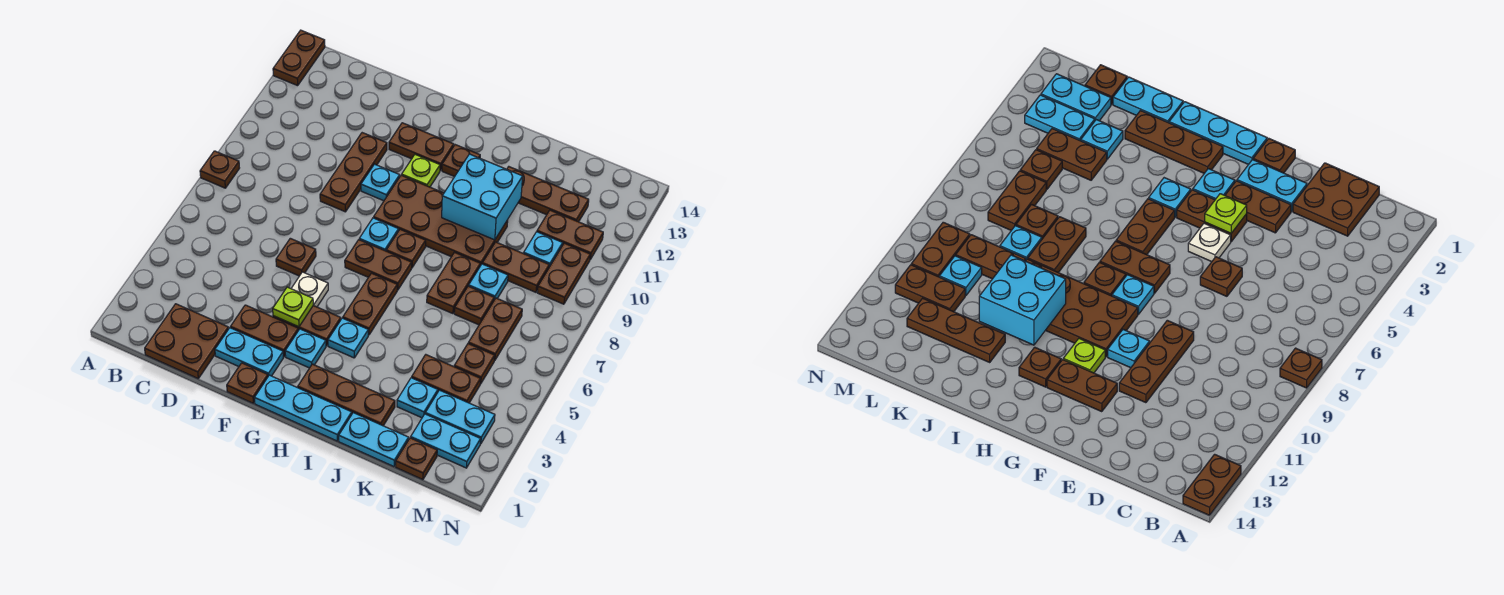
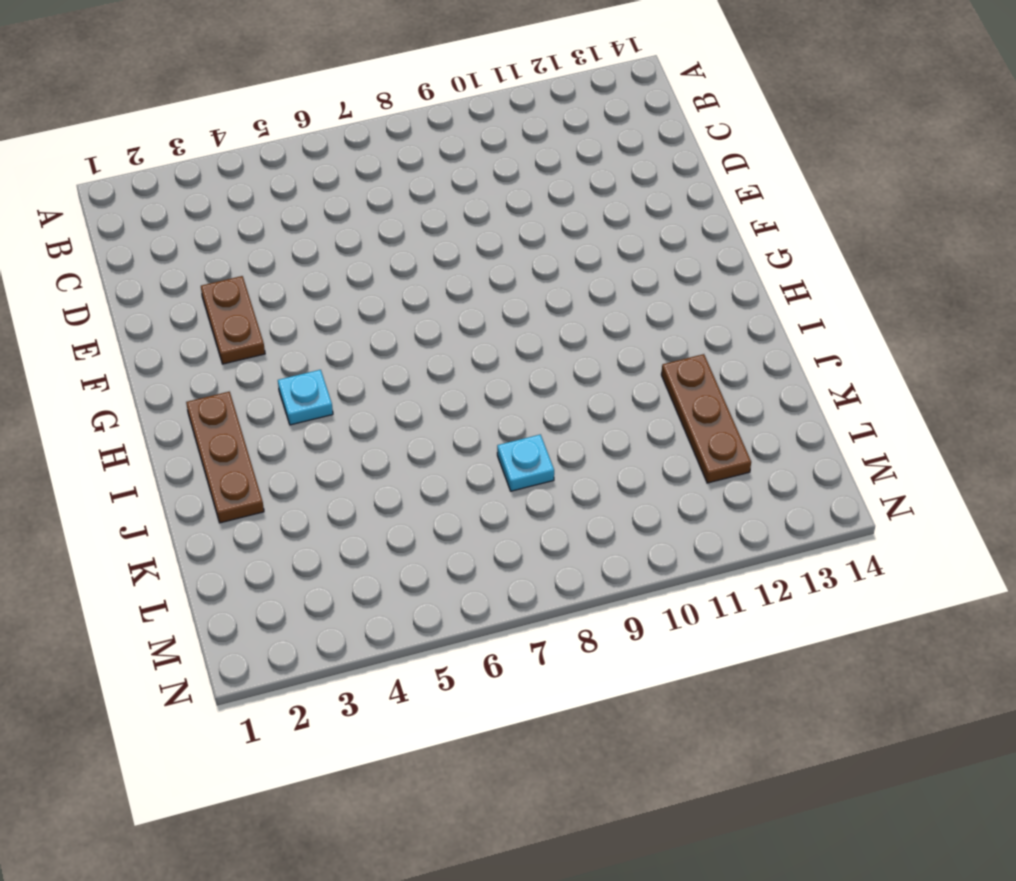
none -> brown plate A8 level 1
none -> brown plate A13:A14 level 1
none -> brown plate C1:D2 level 1
none -> cyan plate E2:F2 level 1

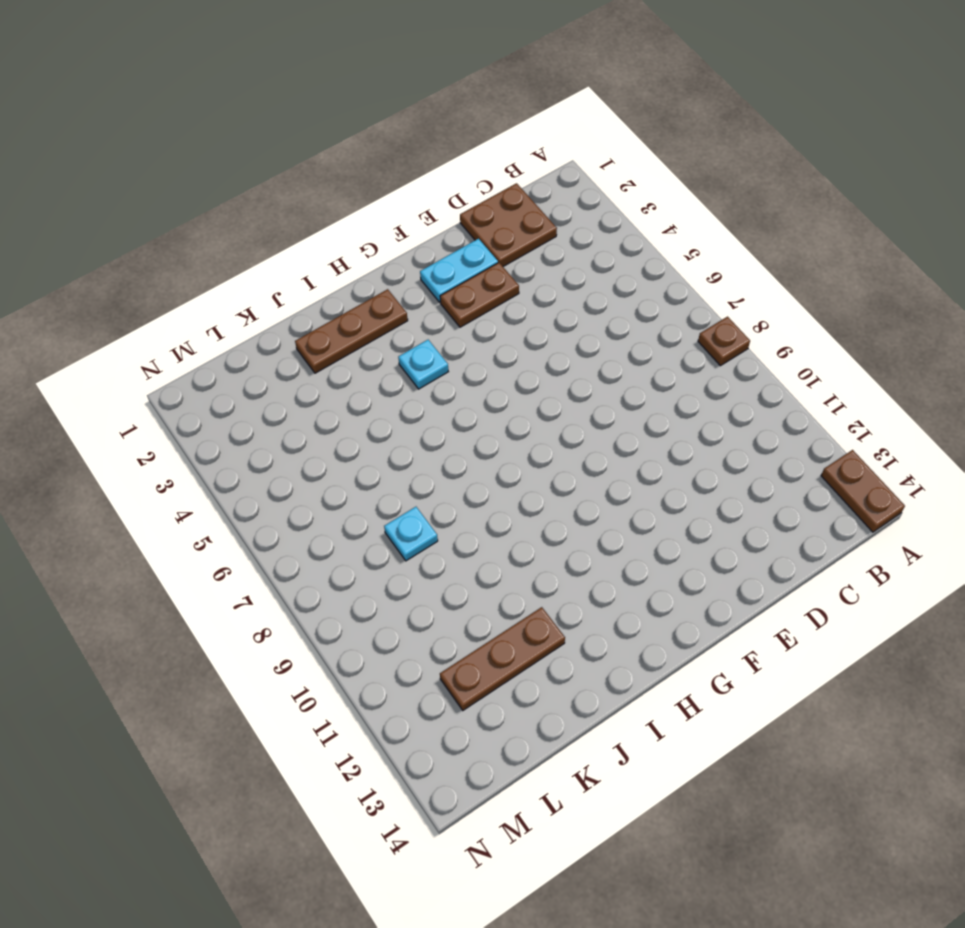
none -> brown plate E6 level 1
none -> brown plate E9:E11 level 1
none -> brown plate F1 level 1
none -> brown plate F4:G4 level 1

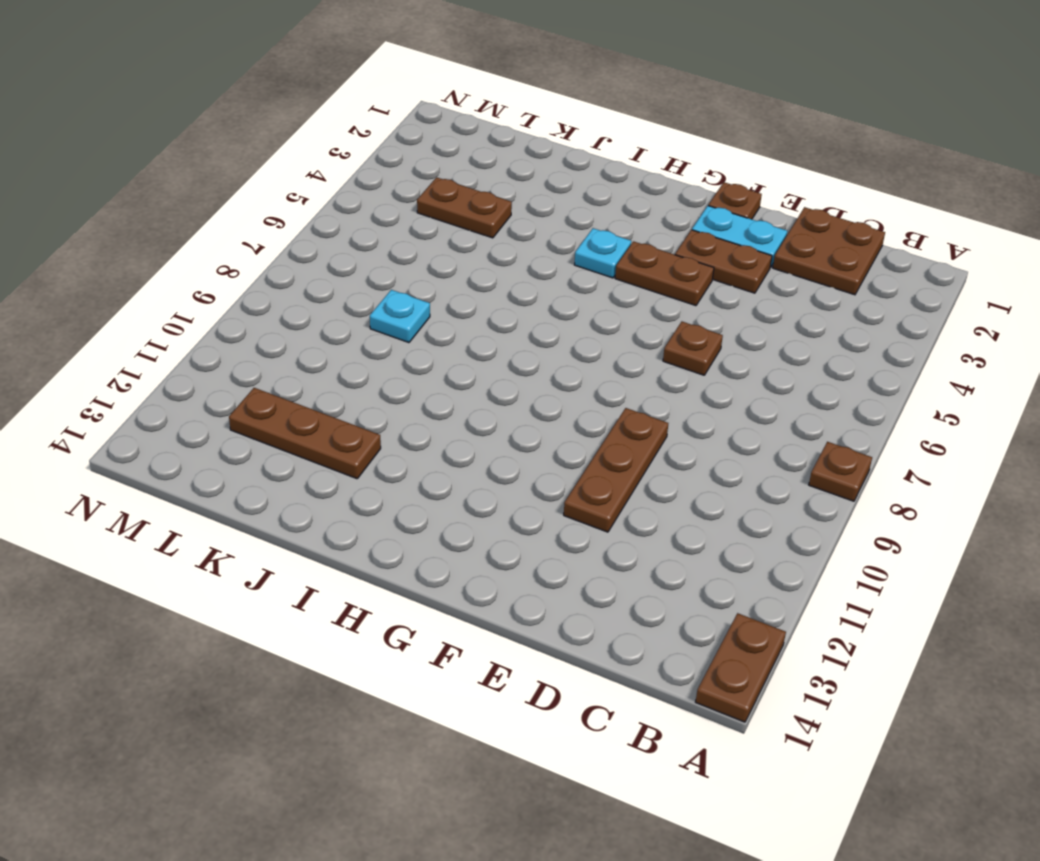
none -> white plate F5 level 1
none -> cyan plate F10 level 1
none -> brown plate F12:G12 level 1
none -> cyan plate G1:I1 level 1

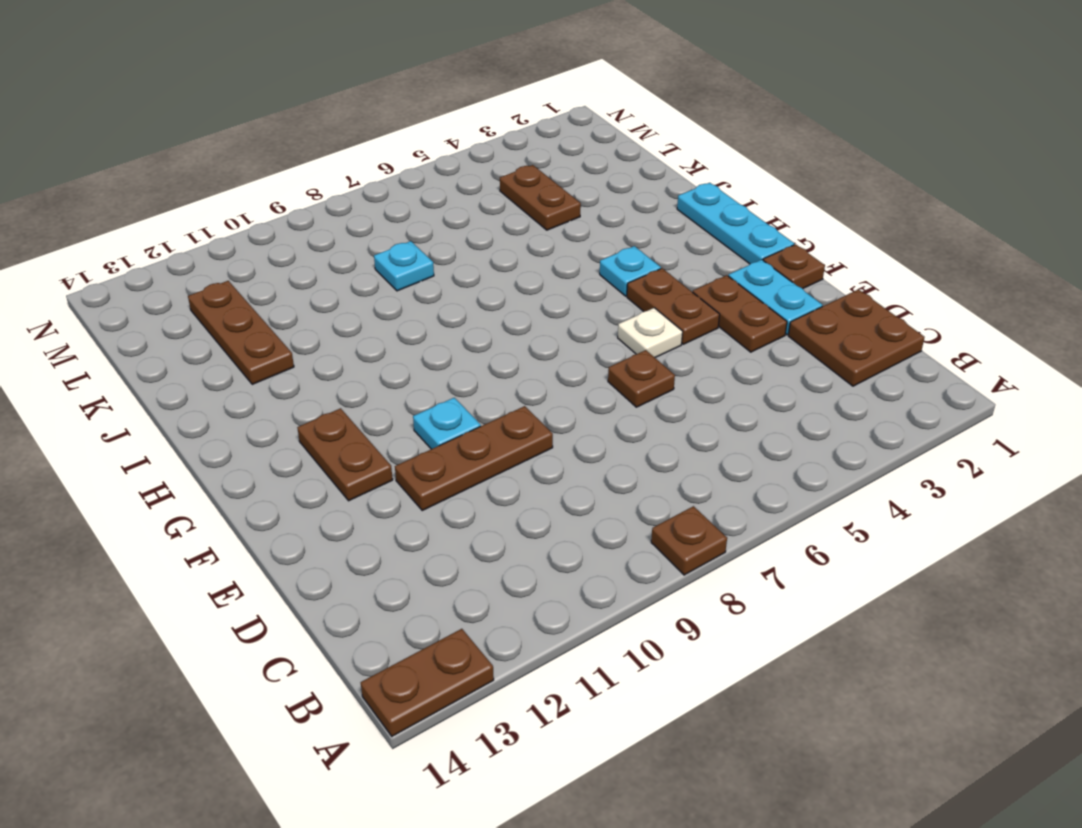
none -> cyan plate G3 level 1
none -> brown plate G7:H7 level 1
none -> cyan plate G8 level 1
none -> brown plate G9:J10 level 1

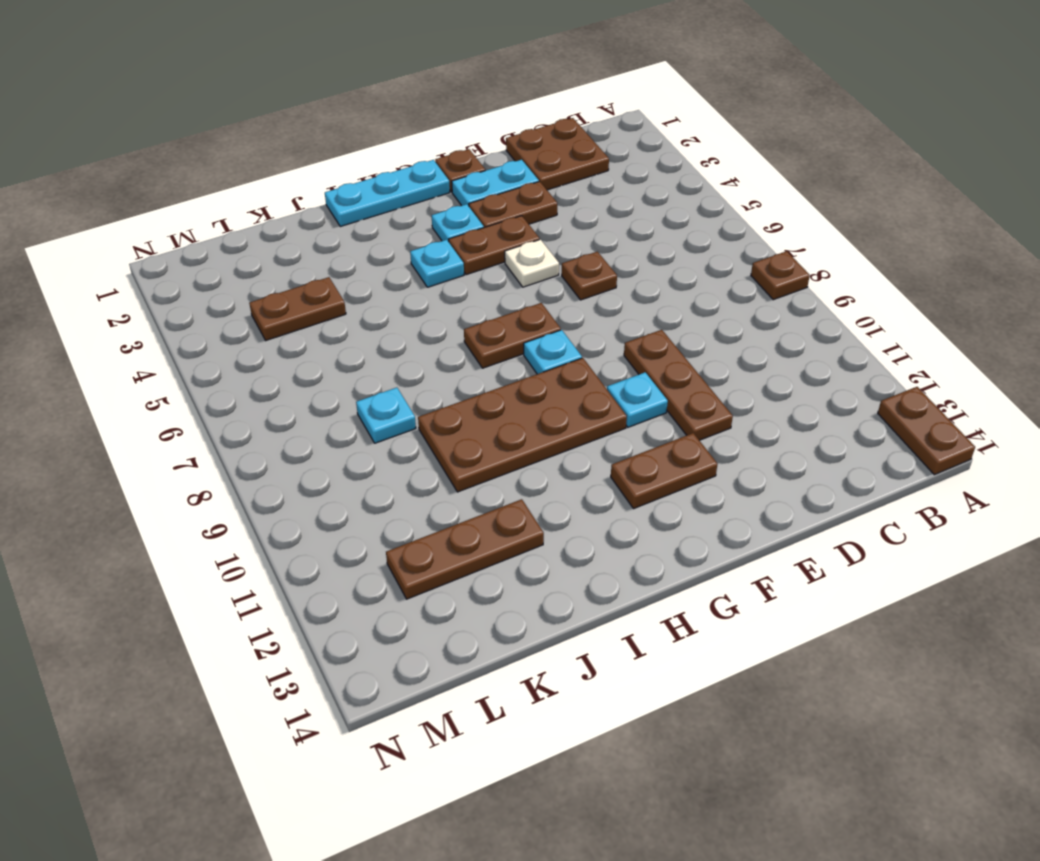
none -> lime plate G11 level 1
none -> brown plate H2:J2 level 1
none -> brown plate H5:H6 level 1
none -> brown plate H8 level 1

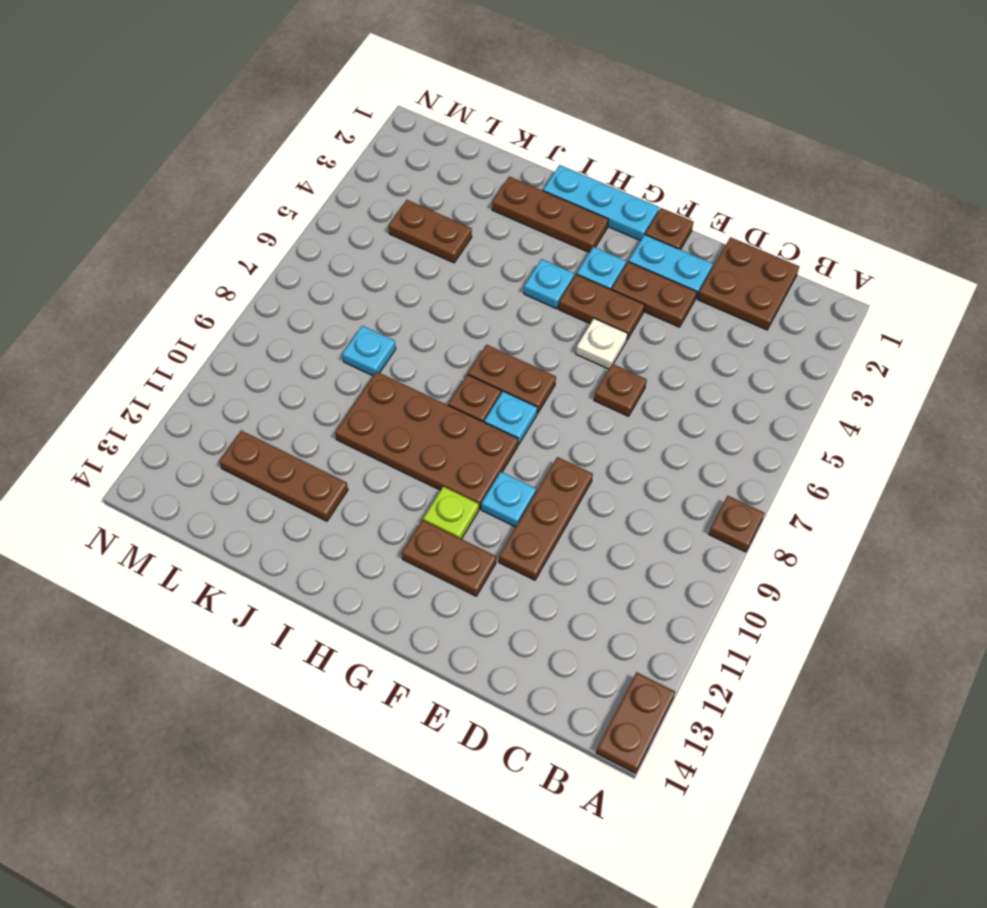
none -> brown plate H5:H6 level 1
none -> brown plate H12 level 1
none -> cyan plate J1:K1 level 1
none -> brown plate J7:J8 level 1

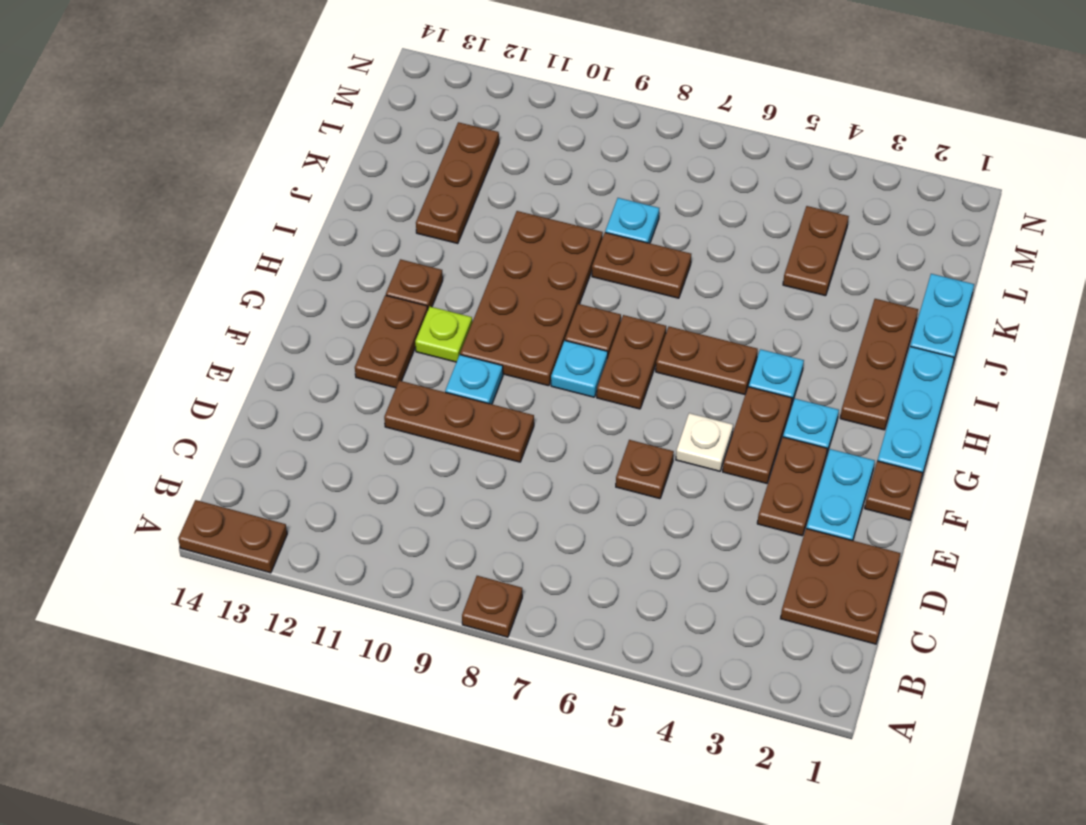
none -> cyan plate K3 level 1
none -> brown plate K7 level 1
none -> brown plate K9:L9 level 1
none -> brown plate L1 level 1

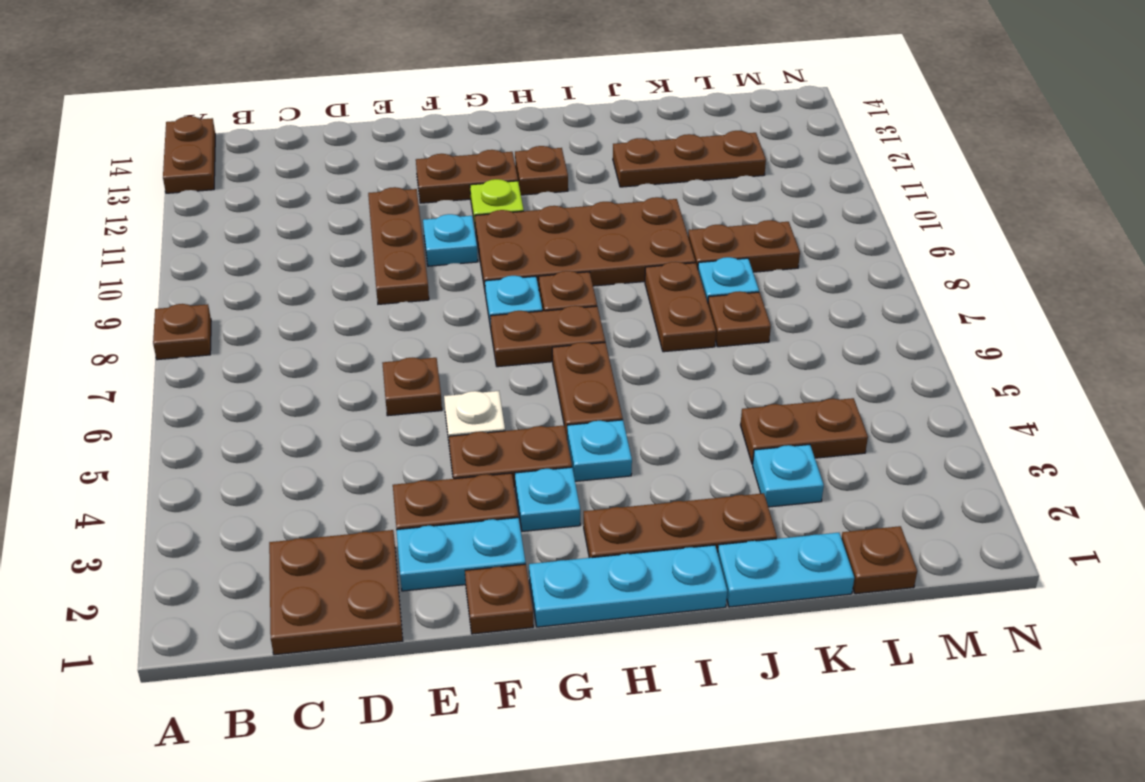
none -> cyan plate L2:M2 level 1
none -> cyan plate L3:M3 level 1
none -> brown plate L5 level 1
none -> brown plate L6:L7 level 1

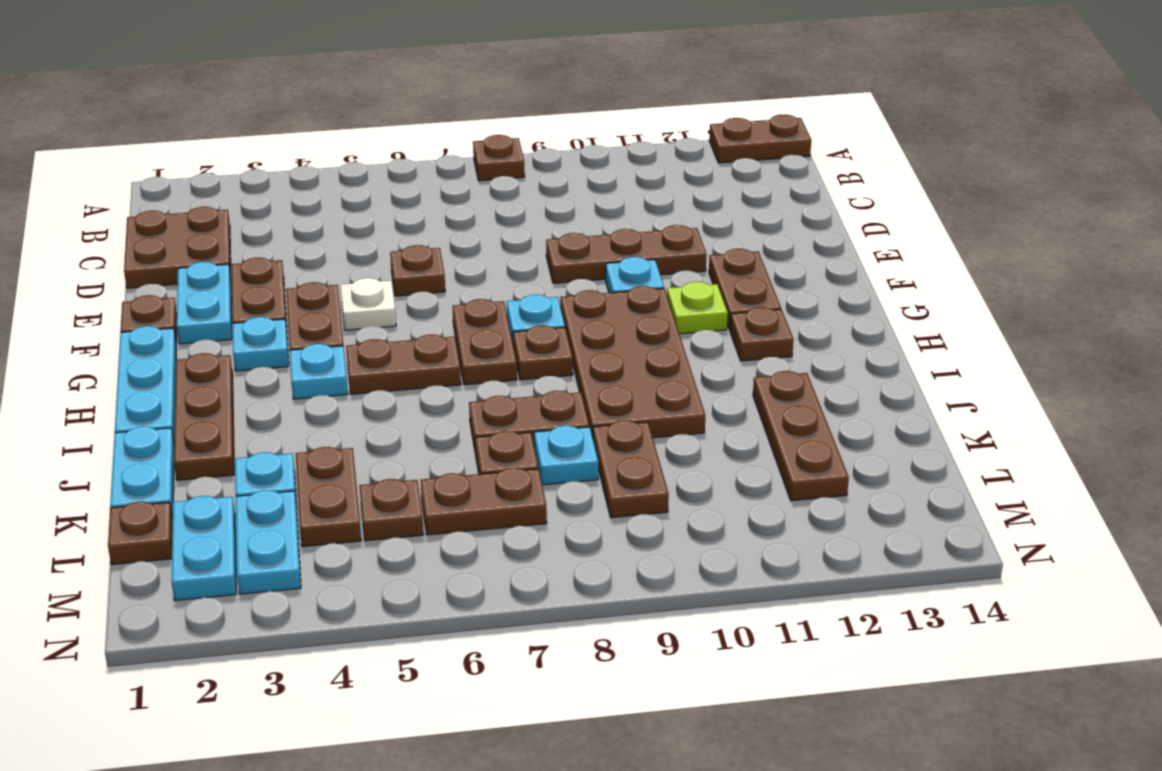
none -> cyan plate L10 level 1
none -> brown plate L11:M11 level 1
none -> brown plate M9:M10 level 1
none -> lime plate F4 level 2

